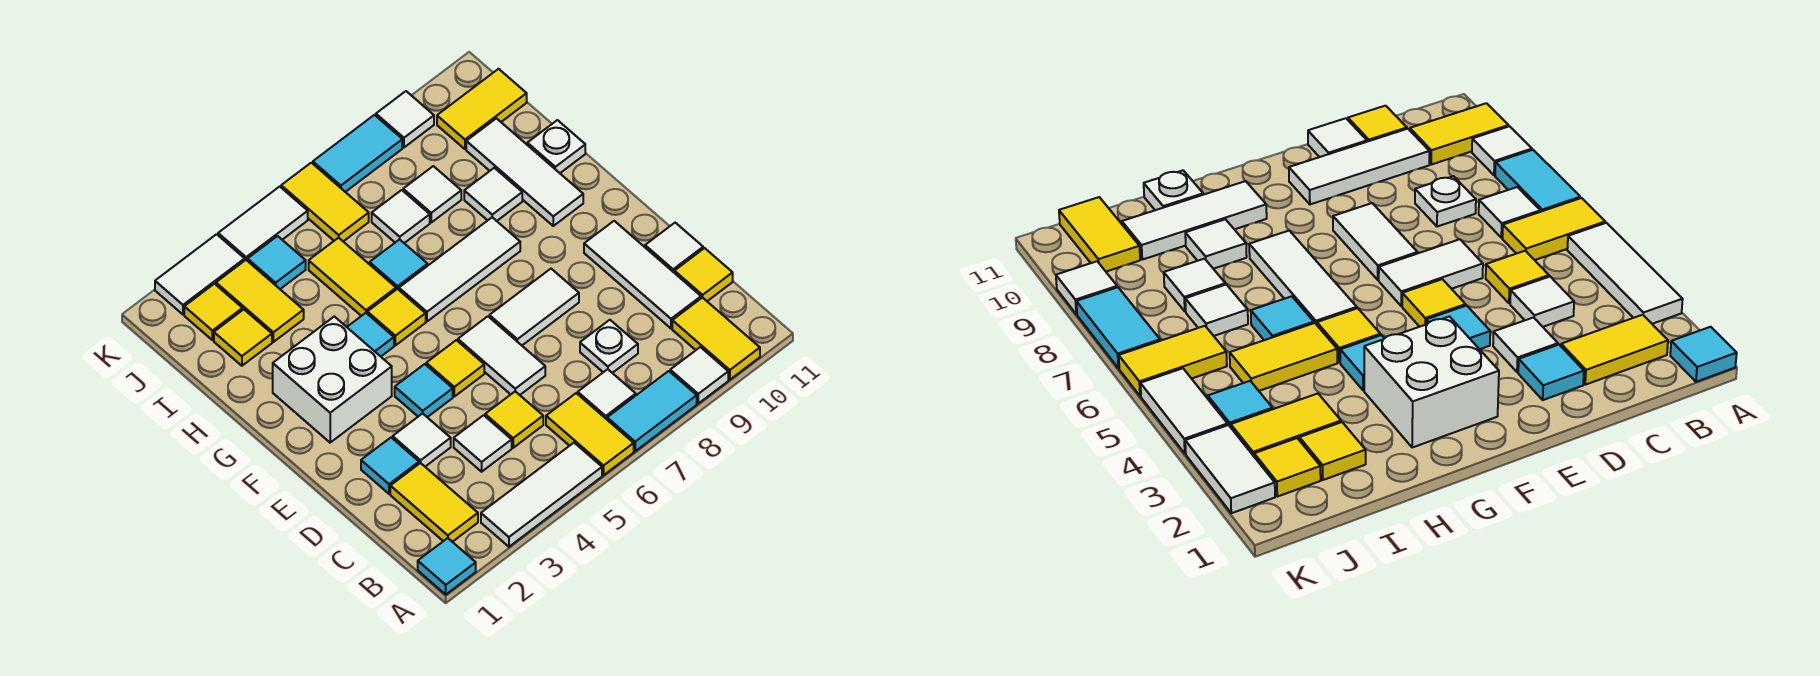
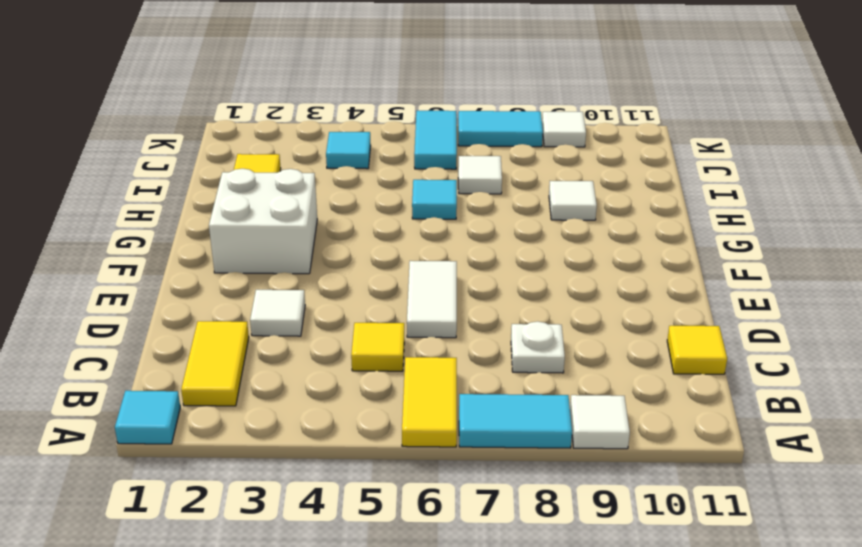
cyan tile J6:K6 level 1 -> yellow tile J6:K6 level 1
none -> white tile A3:A5 level 1
none -> yellow tile A10:B10 level 1
none -> white tile B7 level 1
none -> white tile C4 level 1

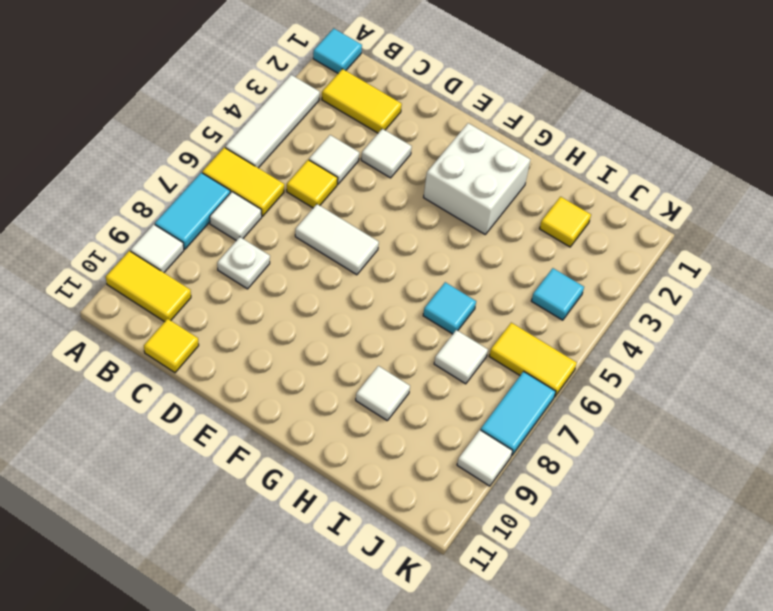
none -> white tile C10:E10 level 1
none -> cyan tile D2 level 1
none -> white tile D11 level 1
none -> cyan tile E4 level 1

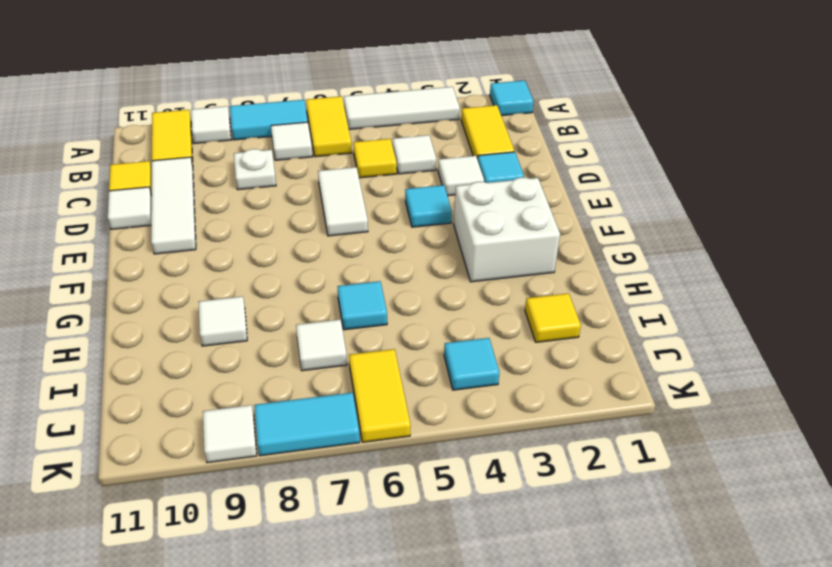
none -> yellow tile E5 level 1
none -> white tile E7:E8 level 1
none -> cyan tile G4 level 1
none -> yellow tile G5 level 1

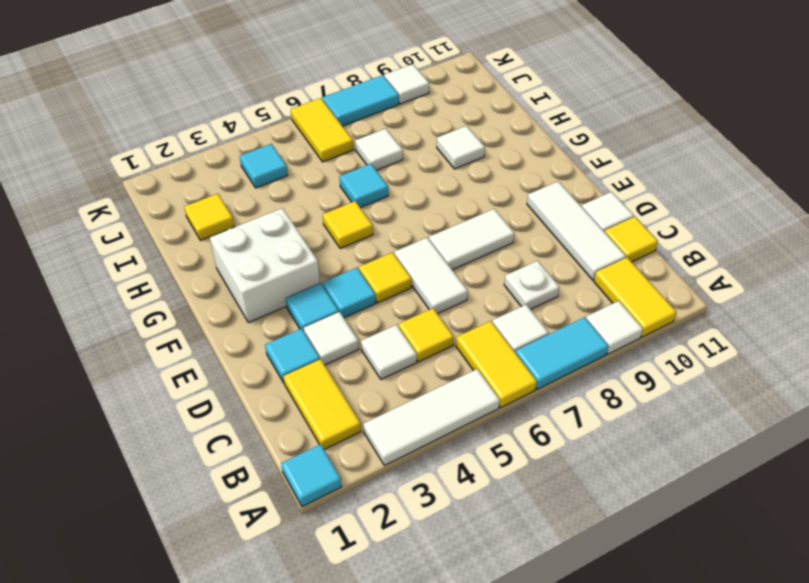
cyan tile E3 level 1 -> cyan tile G4 level 1
none -> white tile G6:G8 level 1
none -> white tile G10:I10 level 1
none -> yellow tile H5:I5 level 1
none -> white plate H11 level 1

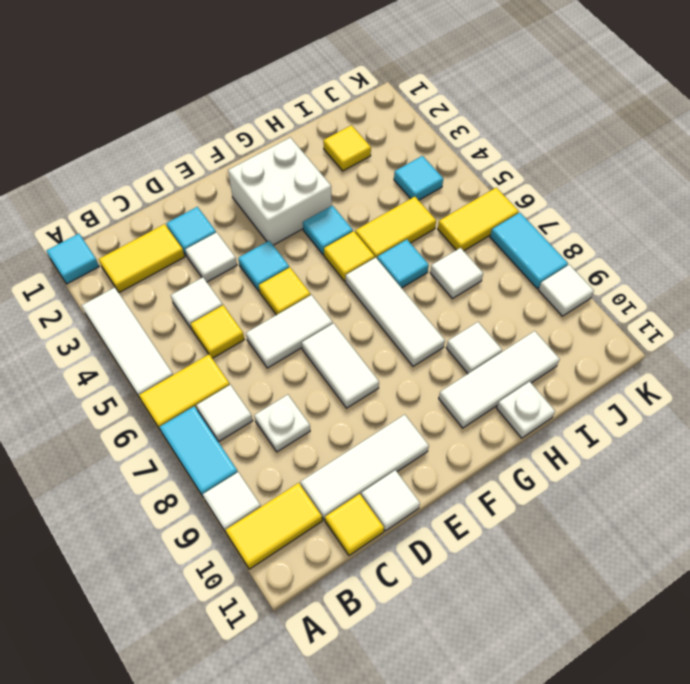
none -> yellow tile I3:J3 level 1
none -> white tile I8 level 1
none -> yellow tile J2 level 1
none -> yellow tile J10:J11 level 1

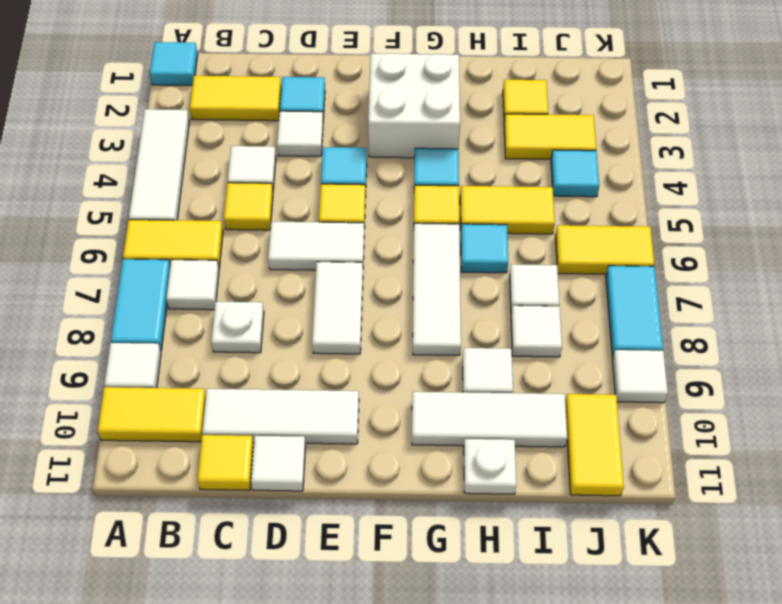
none -> yellow tile J2 level 1
none -> white tile K2:K3 level 1
none -> white tile K4:K5 level 1

